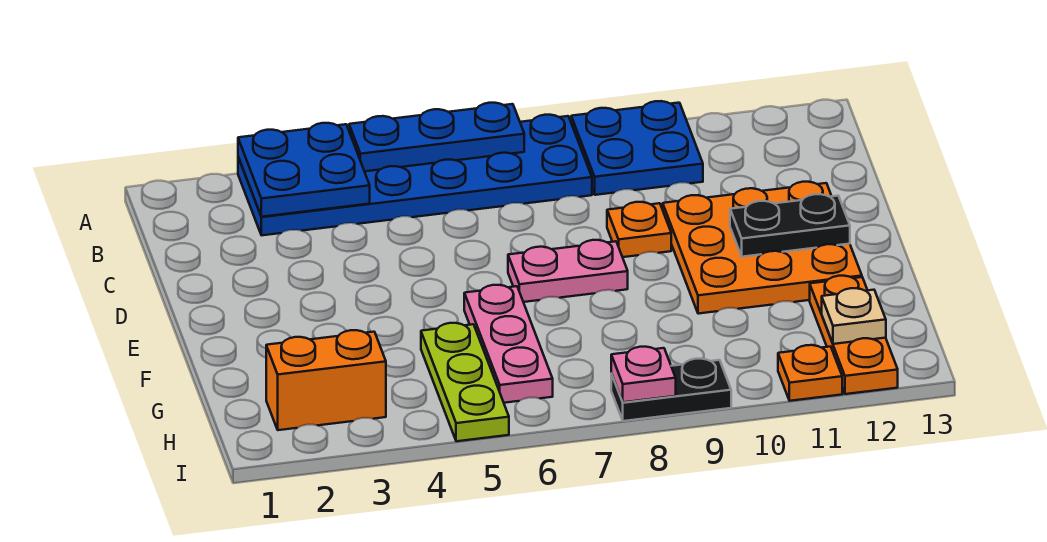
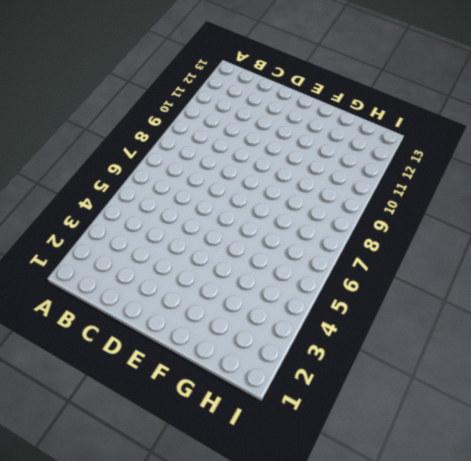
none -> blue plate A3:B8 level 1
none -> blue plate A9:B10 level 1
none -> orange plate D9 level 1

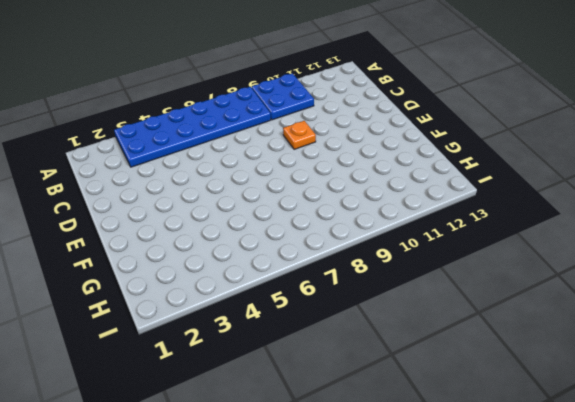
none -> orange plate D10:F12 level 1
none -> pink plate E7:E8 level 1
none -> pink plate F6:H6 level 1

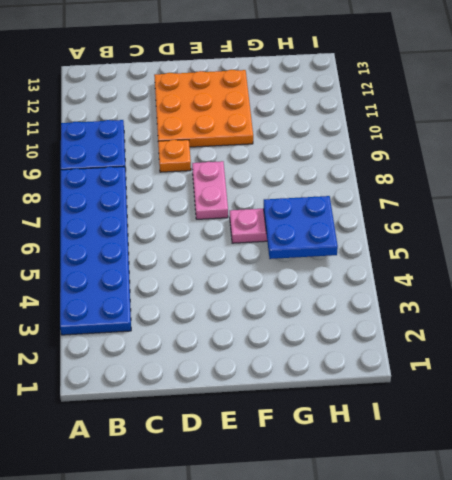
blue plate G5:H6 level 2 -> blue plate A3:B4 level 2
none -> lime plate G5:I5 level 1
none -> orange plate G12:I12 level 1
none -> orange brick H2:H3 level 1

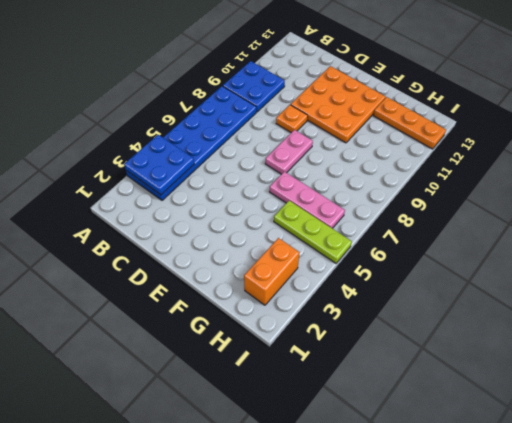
none -> black plate I8:I9 level 1
none -> orange plate I11 level 1
none -> blue plate A5:A7 level 2

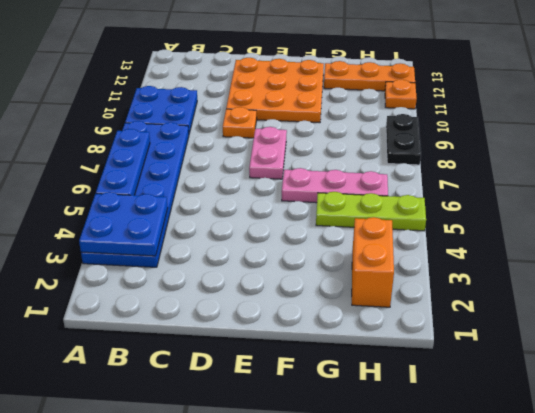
none -> black plate E11:E12 level 2
none -> tan plate H12 level 2
none -> pink plate I8 level 2

